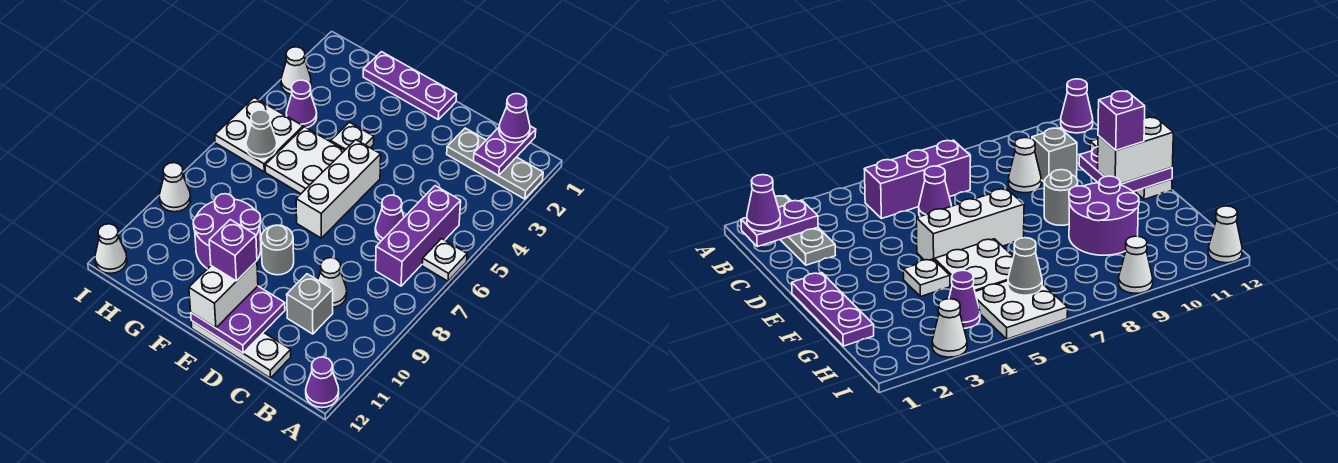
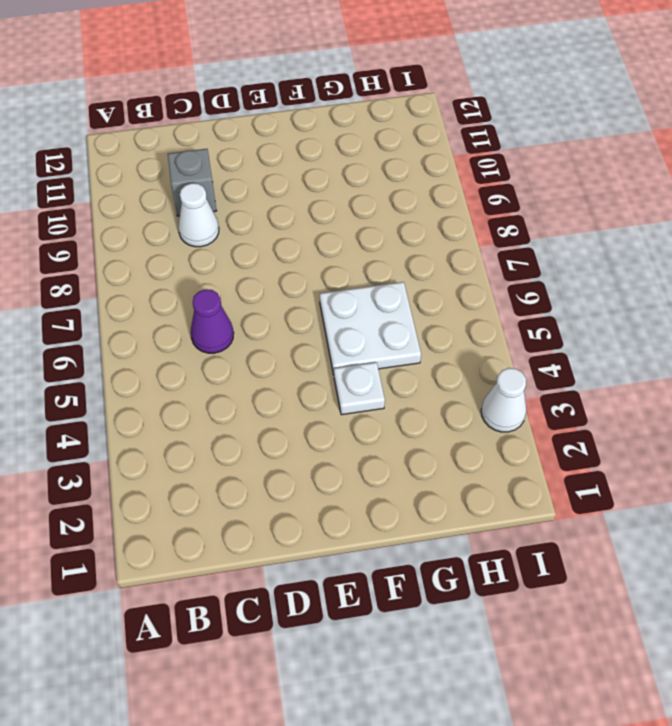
none -> grey plate A2:C2 level 1
none -> white plate A6 level 1
none -> purple cone A12 level 1

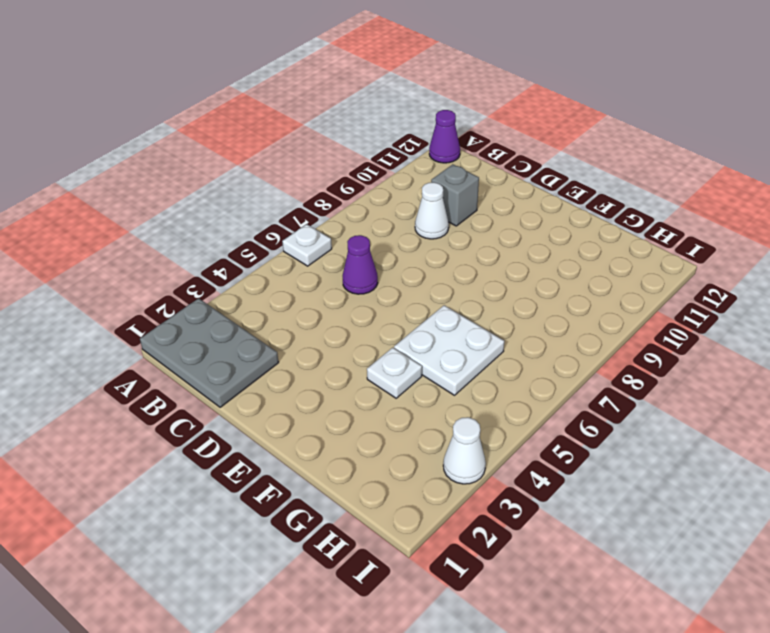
grey plate A1:C2 level 1 -> grey plate A2:C2 level 1
none -> purple brick B5:B7 level 1
none -> white plate C12:E12 level 1
none -> purple plate E1:G1 level 1

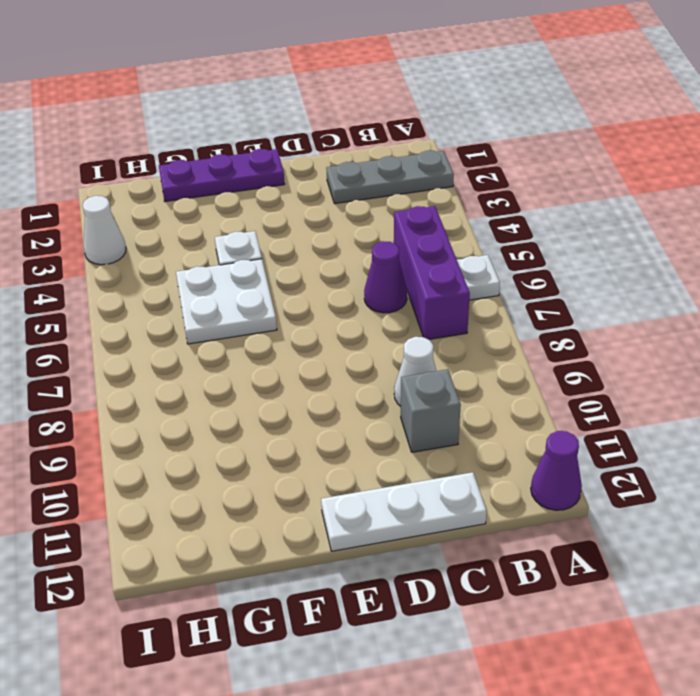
none -> white brick E5:E7 level 1
none -> grey round brick E9 level 1
none -> purple round brick F9:G10 level 1

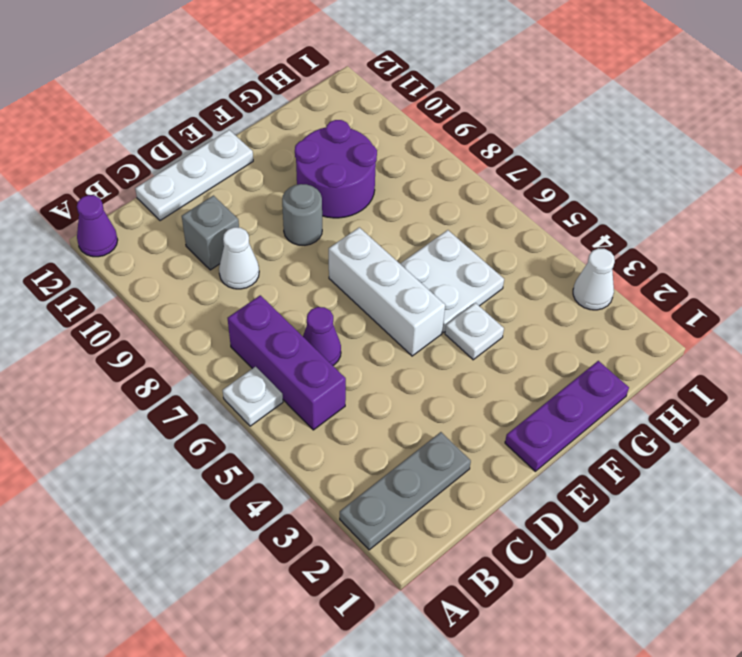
none -> purple cone H4 level 1
none -> white plate H5:I6 level 1
none -> white cone I9 level 1

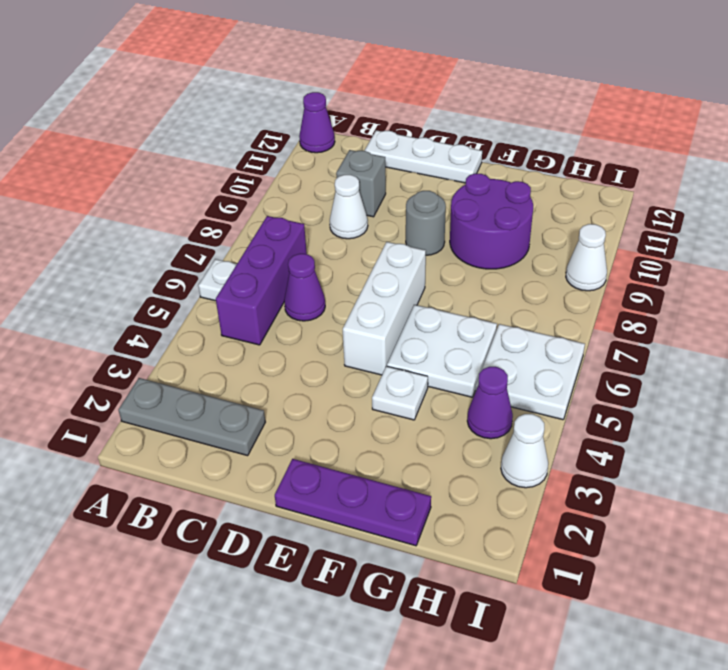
none -> white cone I12 level 1
none -> purple plate B1:B2 level 2
none -> purple plate D11:E12 level 2

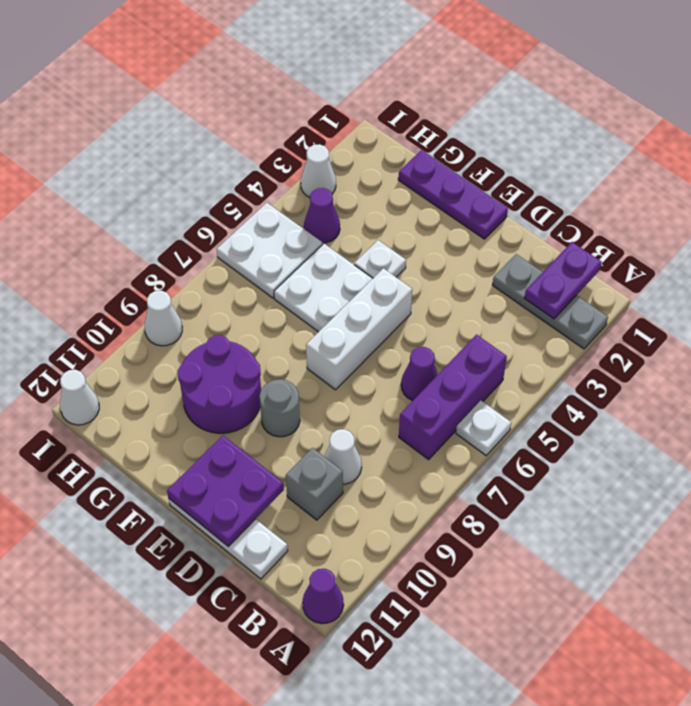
none -> grey cone H6 level 2
none -> purple cone B1 level 3
none -> white brick E11:E12 level 3

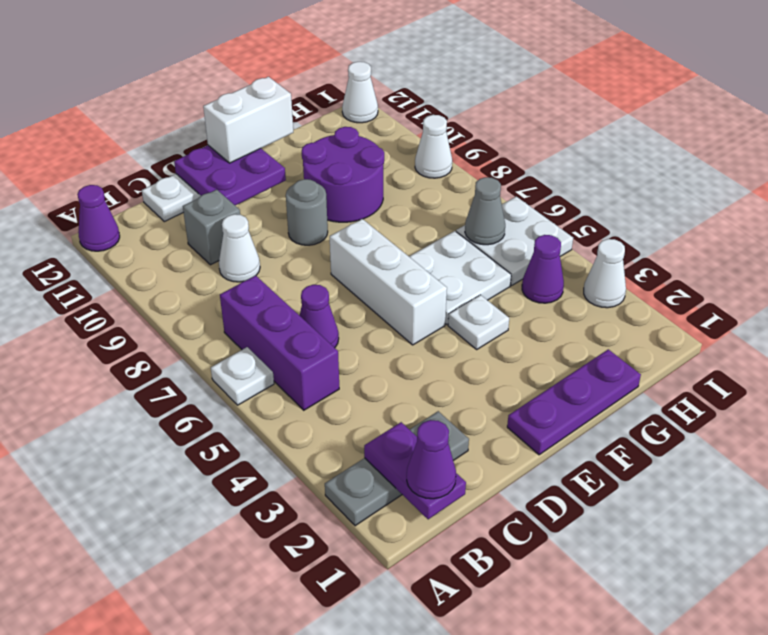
white brick E12:F12 level 3 -> white brick E11:E12 level 3
none -> purple brick E11 level 4

